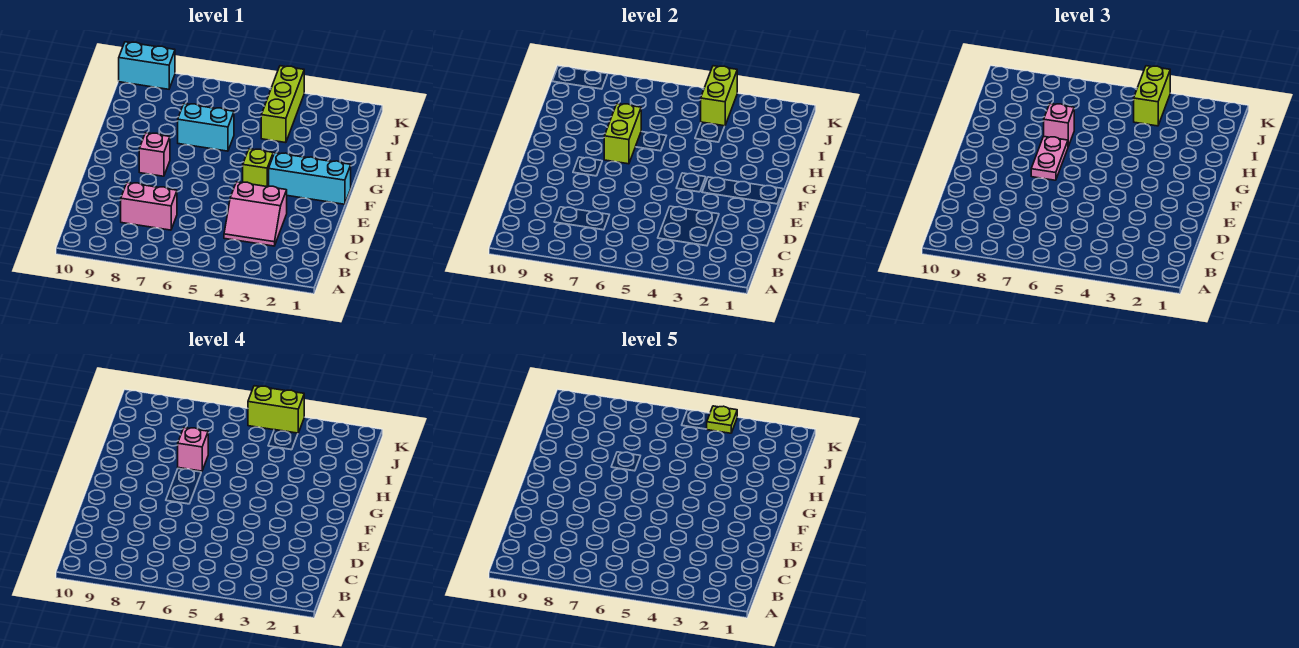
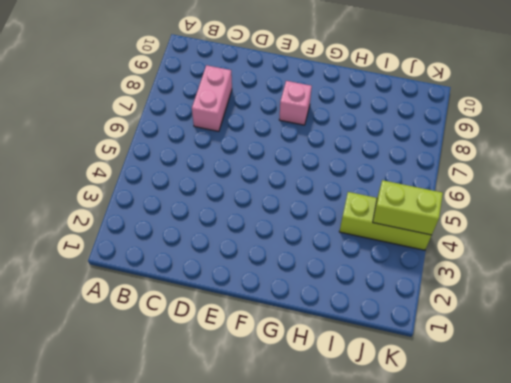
none -> pink slope C3:D4 level 1 top D
none -> cyan brick F1:F3 level 1
none -> lime brick F4 level 1

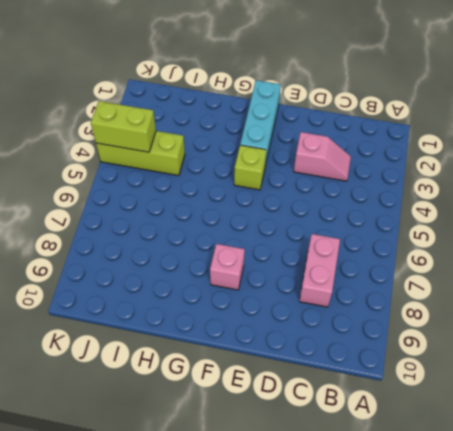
pink slope C3:D3 level 1 top D -> pink slope C3:D4 level 1 top D
none -> cyan brick H6:H7 level 1
none -> cyan brick K9:K10 level 1
none -> lime brick G7:H7 level 2

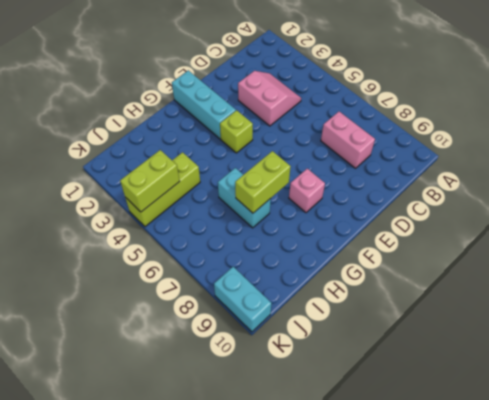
none -> pink plate F7:G7 level 3
none -> pink brick H7 level 3
none -> lime brick J4:K4 level 3

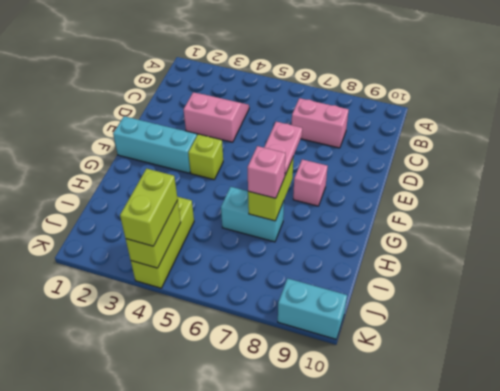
none -> pink brick H7 level 4
none -> lime brick K4:K5 level 4
none -> lime plate K4 level 5

